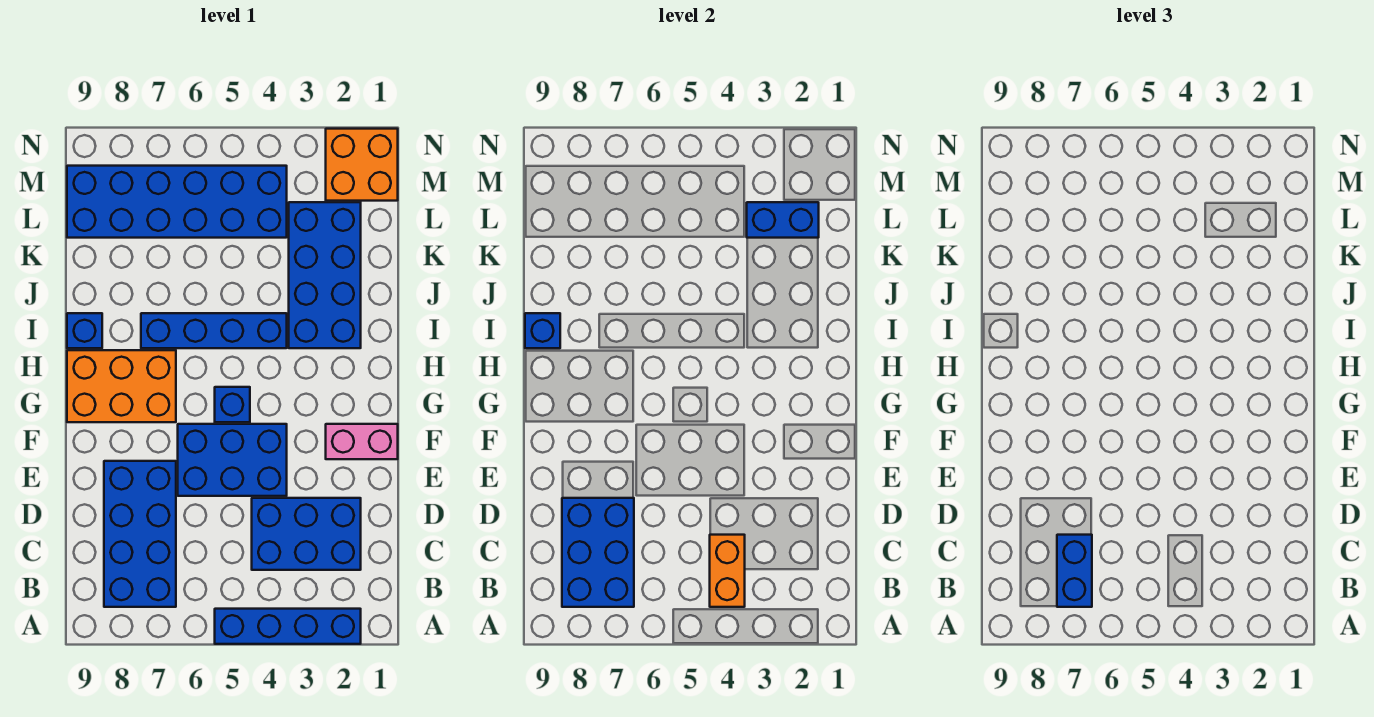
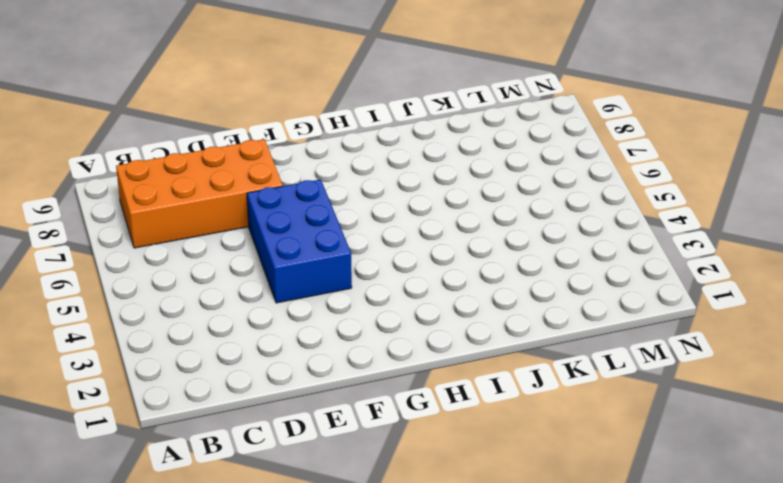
orange brick B7:E8 level 1 -> blue brick B7:E8 level 1
none -> blue brick A2:A5 level 1
none -> blue brick C2:D4 level 1
none -> pink brick F1:F2 level 1

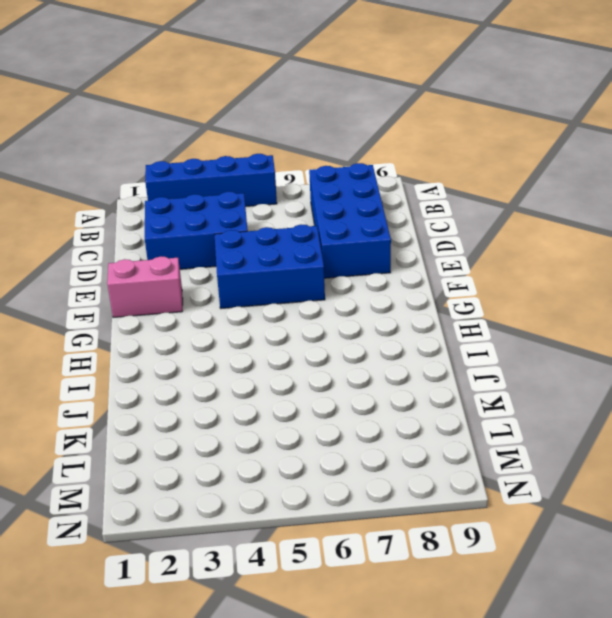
none -> blue brick G5 level 1
none -> orange brick G7:H9 level 1
none -> blue brick I2:L3 level 1

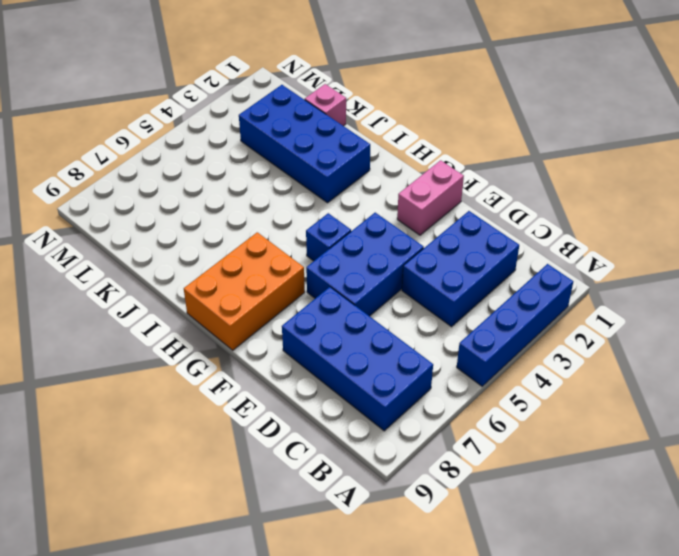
pink brick K1 level 1 -> none
none -> blue brick I4:I7 level 1
none -> blue brick I9 level 1
none -> blue brick L4:M9 level 1

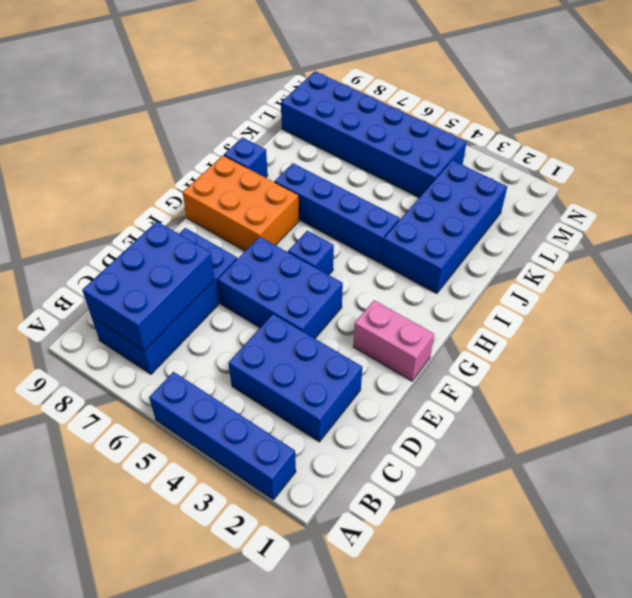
none -> orange brick M1:N2 level 1
none -> orange brick B4:C4 level 2
none -> blue brick I9 level 2

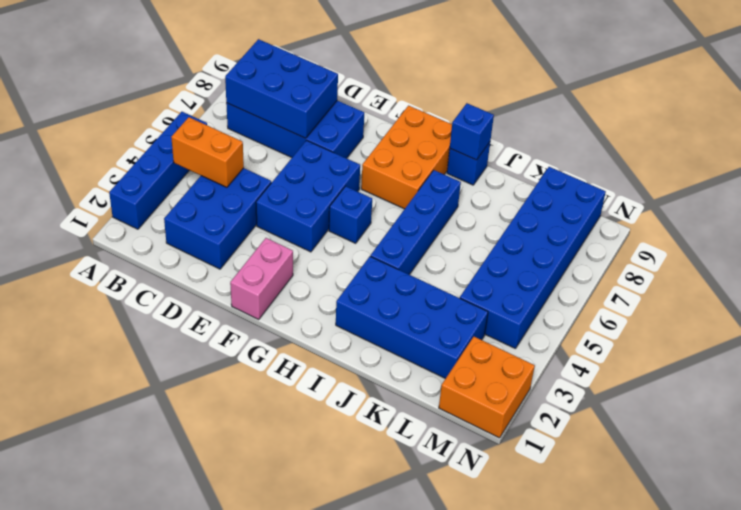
none -> blue brick L2:L3 level 2
none -> blue brick B7:C7 level 3

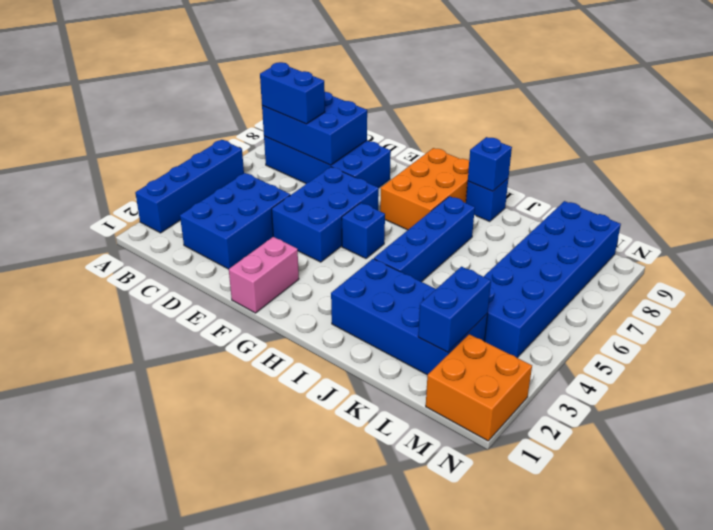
none -> orange brick B4:C4 level 2

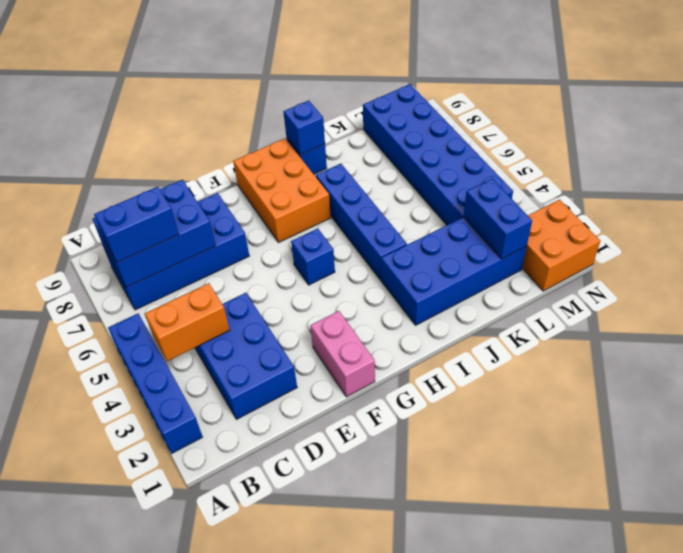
none -> blue brick E4:F6 level 1

